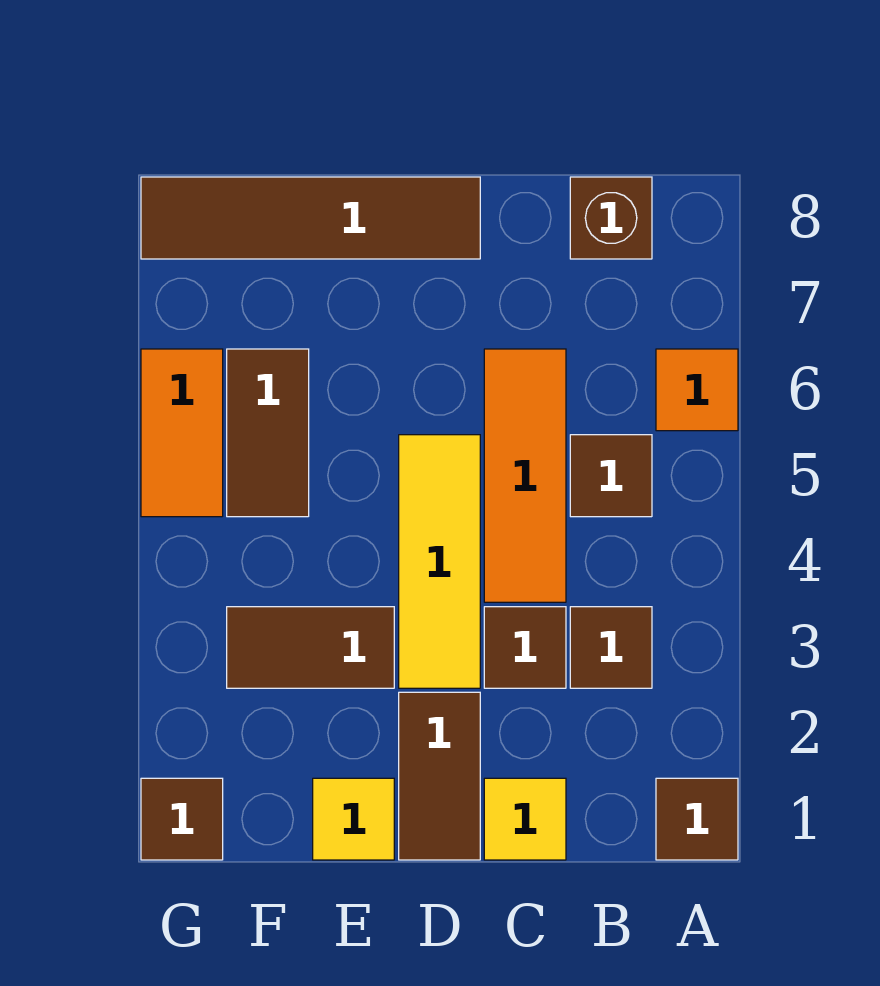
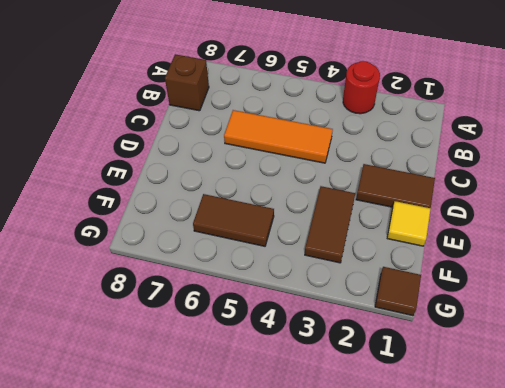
red round brick A3 level 1 -> none
none -> brown tile A1 level 1
none -> orange tile A6 level 1
none -> brown tile B3 level 1

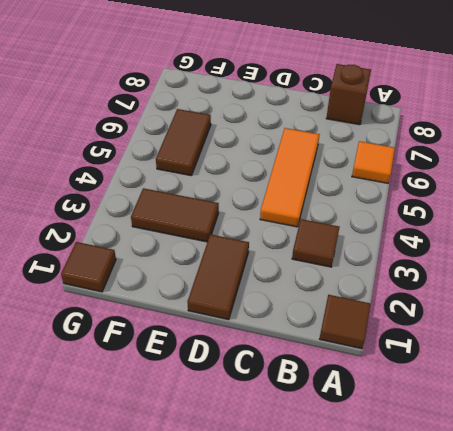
none -> brown tile B5 level 1
none -> yellow tile C1 level 1
none -> brown tile C3 level 1

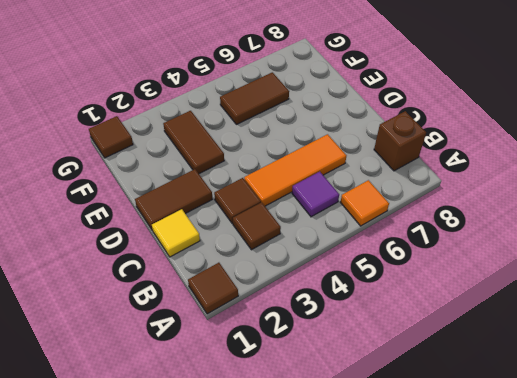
purple tile B5 level 1 -> brown tile B5 level 1
none -> yellow tile D3:D5 level 1
none -> brown tile D8:G8 level 1
none -> yellow tile E1 level 1

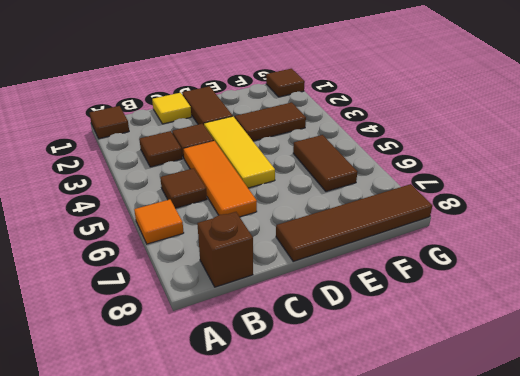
none -> yellow tile E1 level 1
none -> orange tile G5:G6 level 1

